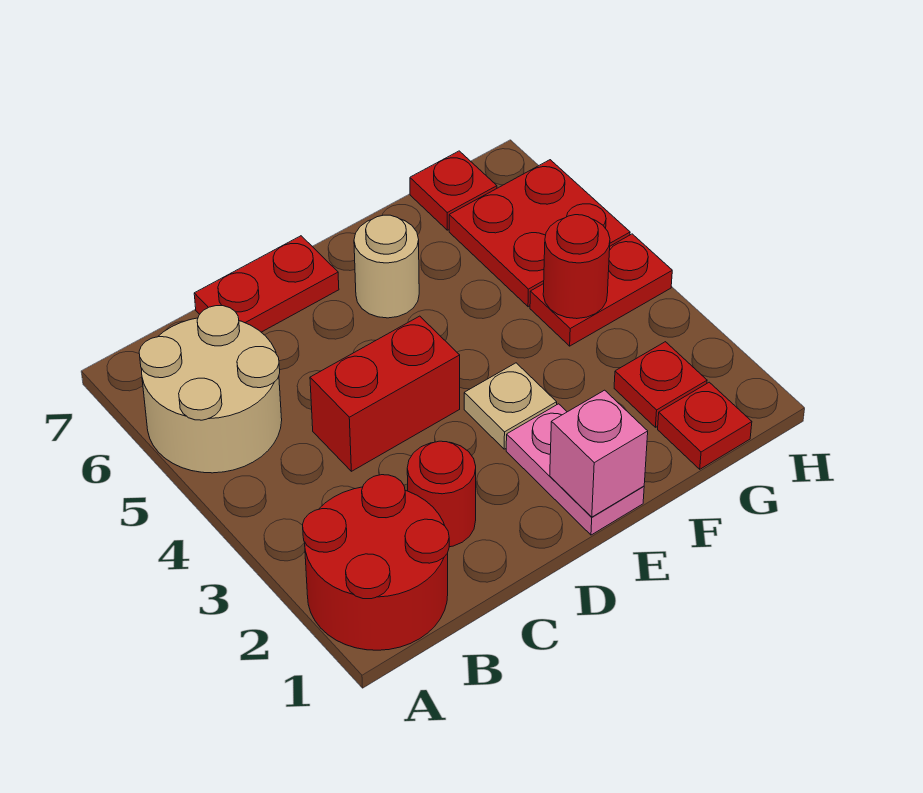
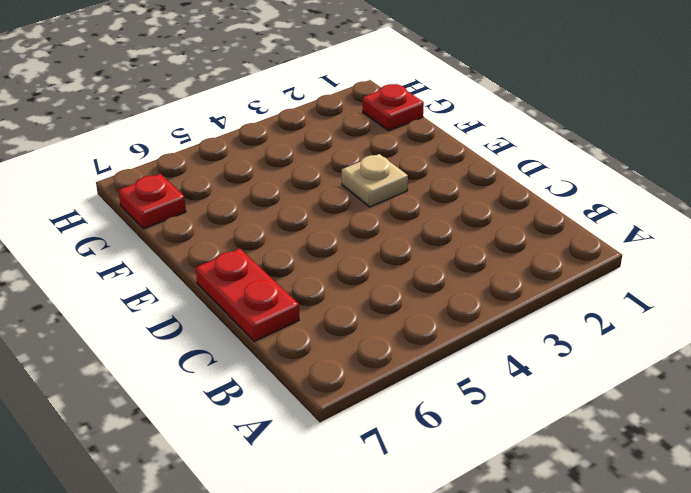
none -> red round brick A1:B2 level 1
none -> tan round brick A5:B6 level 1
none -> red round brick C2 level 1

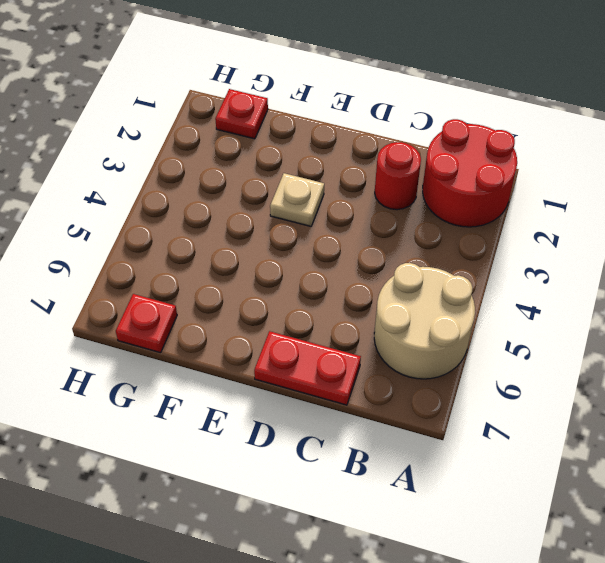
none -> red brick C4:D4 level 1
none -> pink plate E1:E2 level 1
none -> tan round brick E6 level 1

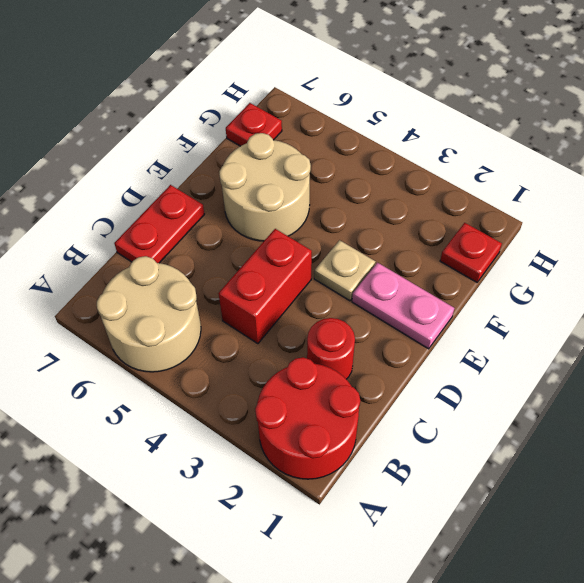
tan round brick E5:F6 level 1 -> tan round brick E6 level 1
none -> red plate G2 level 1
none -> red plate G4:H4 level 1
none -> red plate G5:H6 level 1

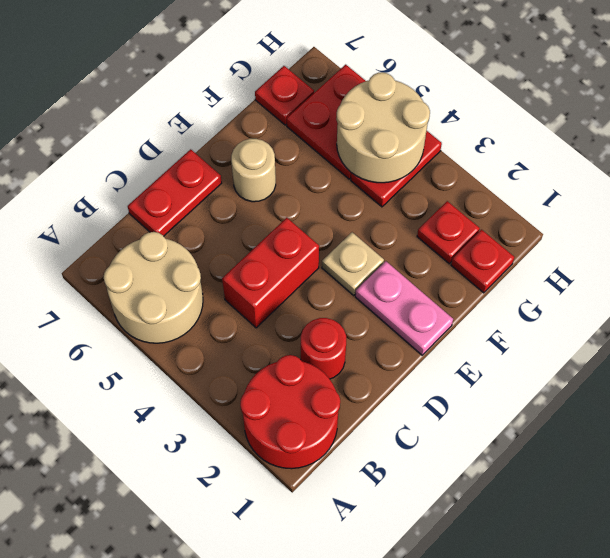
tan round brick G4:H5 level 2 -> red round brick G4 level 2
none -> pink brick E1 level 2

